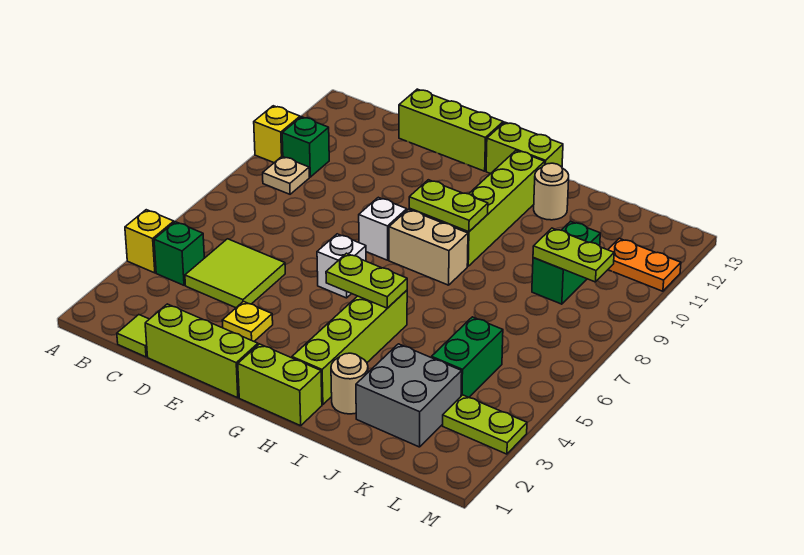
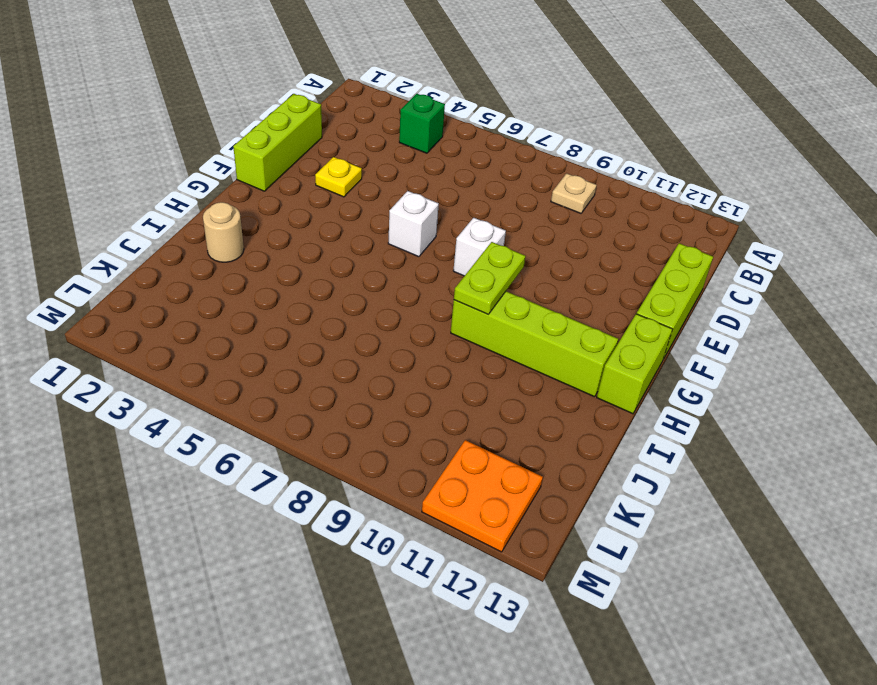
orange plate L11:M12 level 1 -> orange plate L11:M11 level 1
none -> yellow brick A4 level 1
none -> yellow brick A10 level 1
none -> green brick B10 level 1

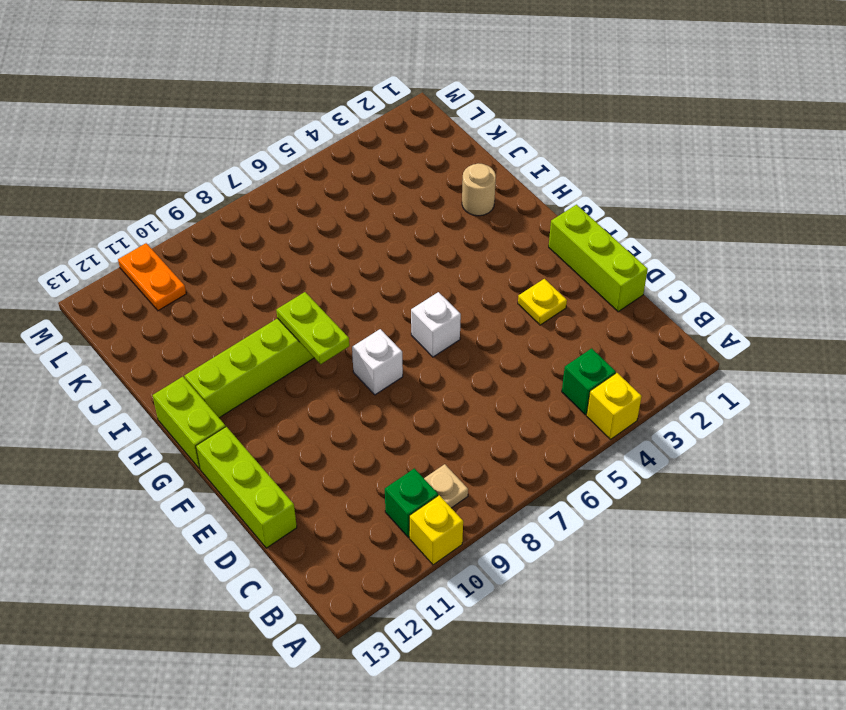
none -> lime tile C1 level 1
none -> lime tile C4:D5 level 1
none -> lime brick G1:H1 level 1

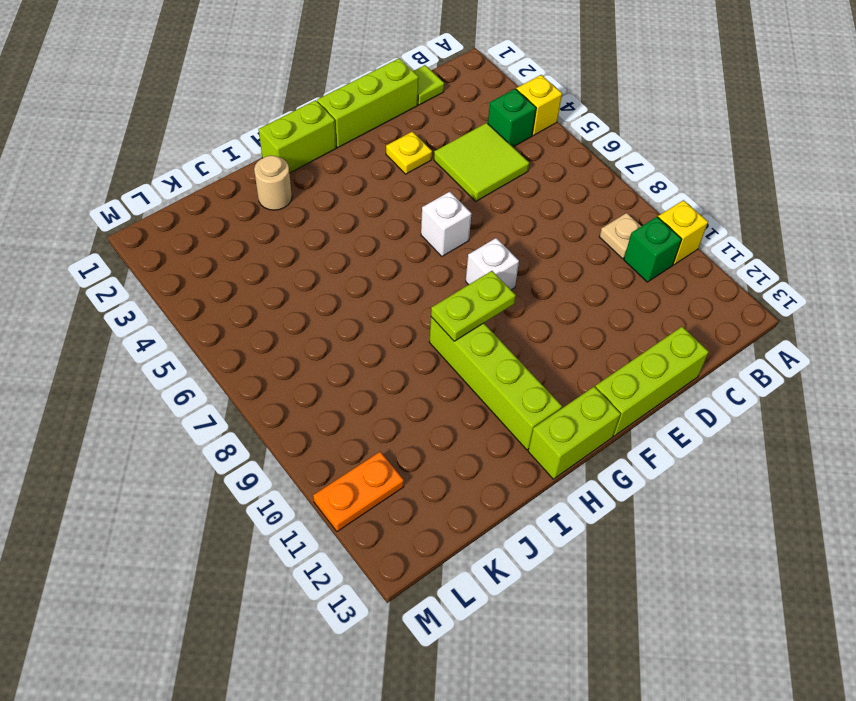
none -> tan brick G8:H8 level 1
none -> lime brick H2:H5 level 1
none -> tan round brick I12 level 1

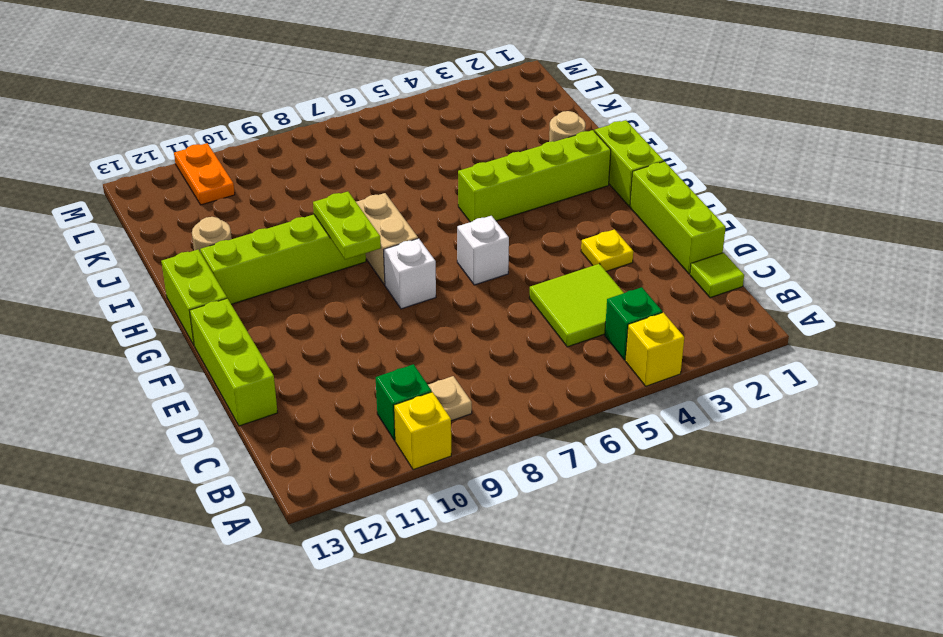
none -> grey brick J2:K3 level 1
none -> green brick K4:K5 level 1
none -> green brick K9:K10 level 1

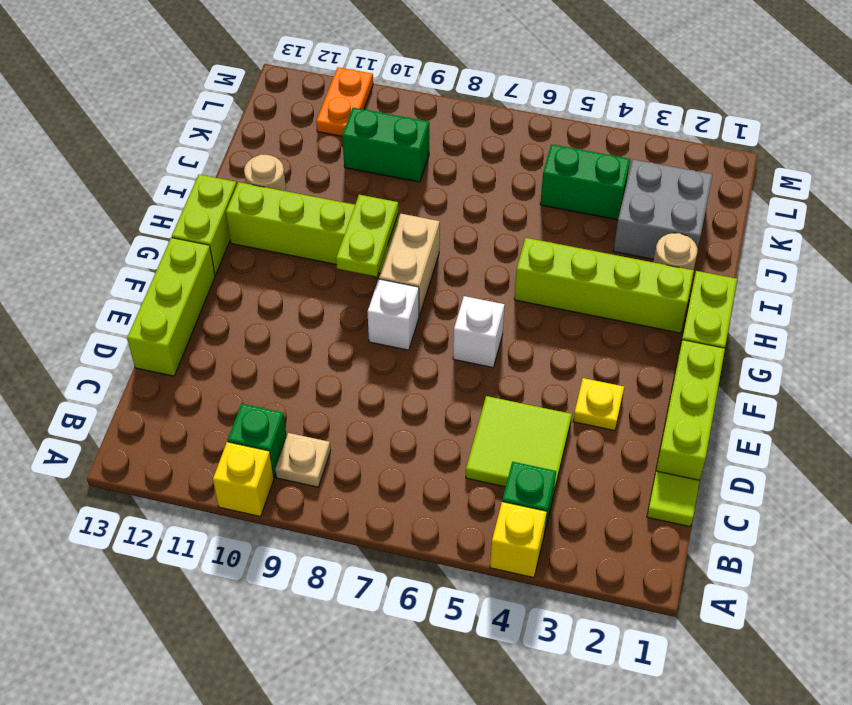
none -> lime plate L3:M3 level 1
none -> lime plate G5:H5 level 2
none -> lime plate K9:L9 level 2

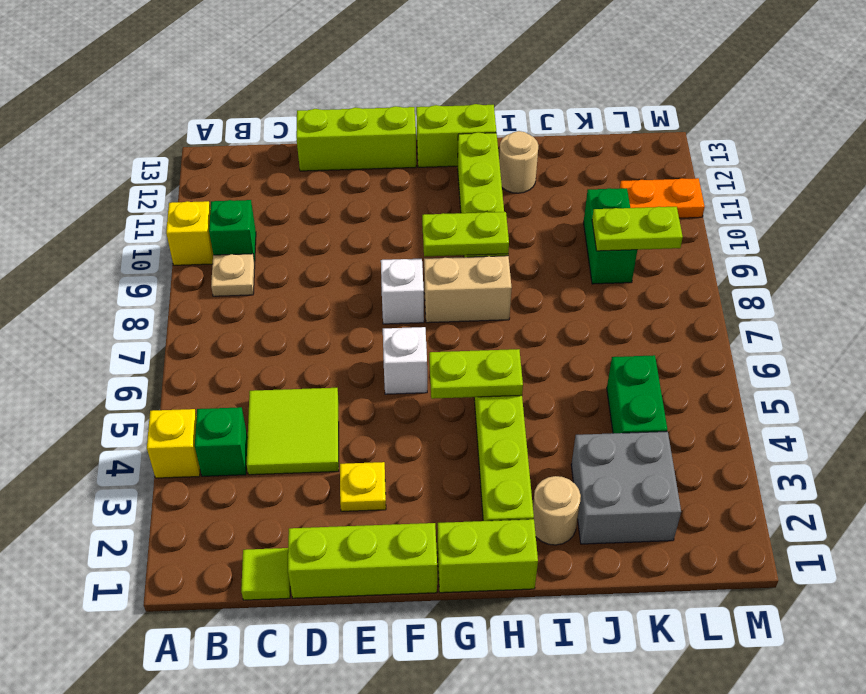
none -> lime plate L3:M3 level 1

